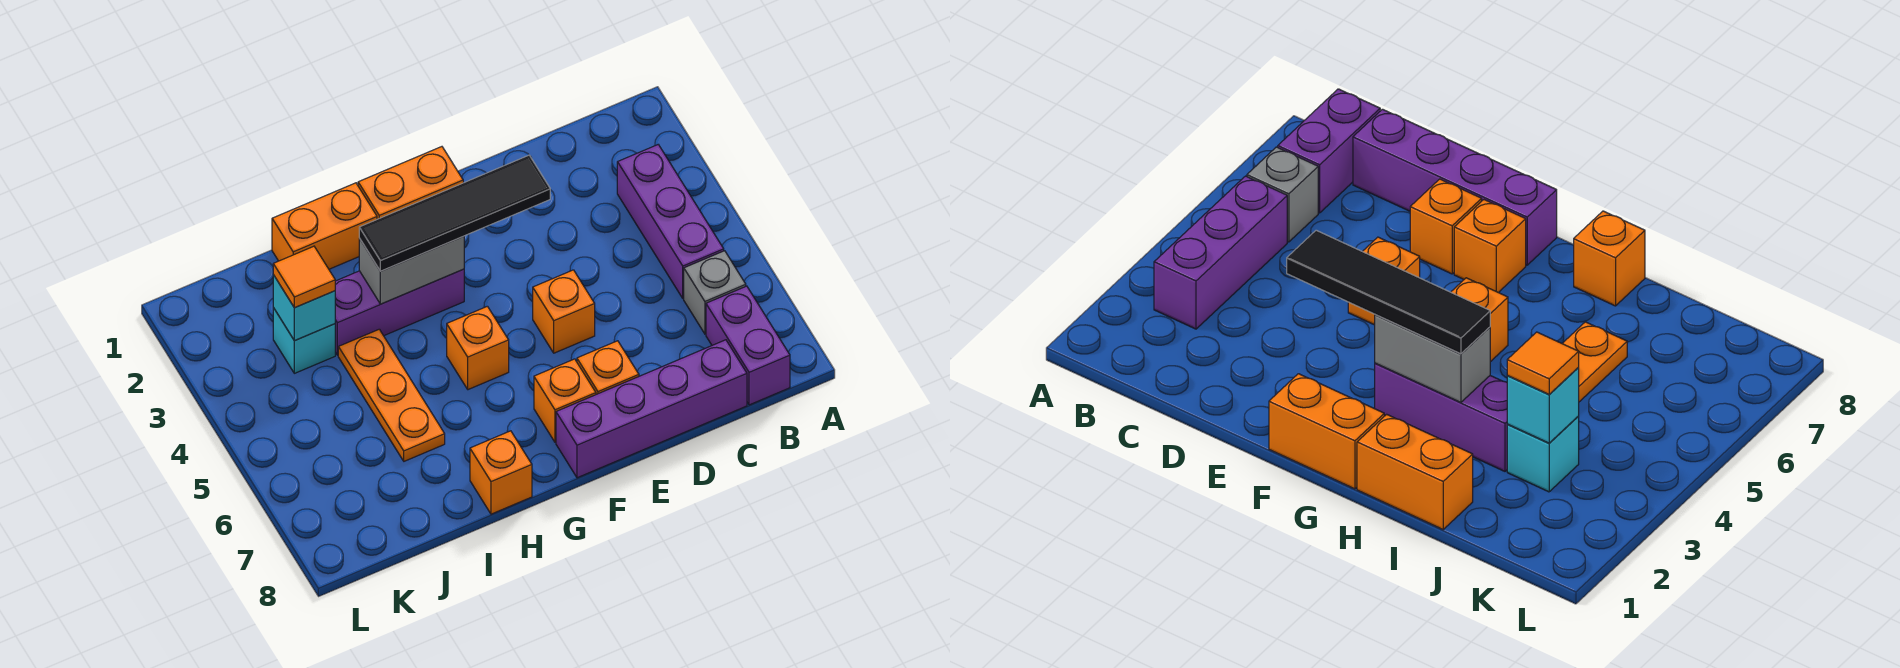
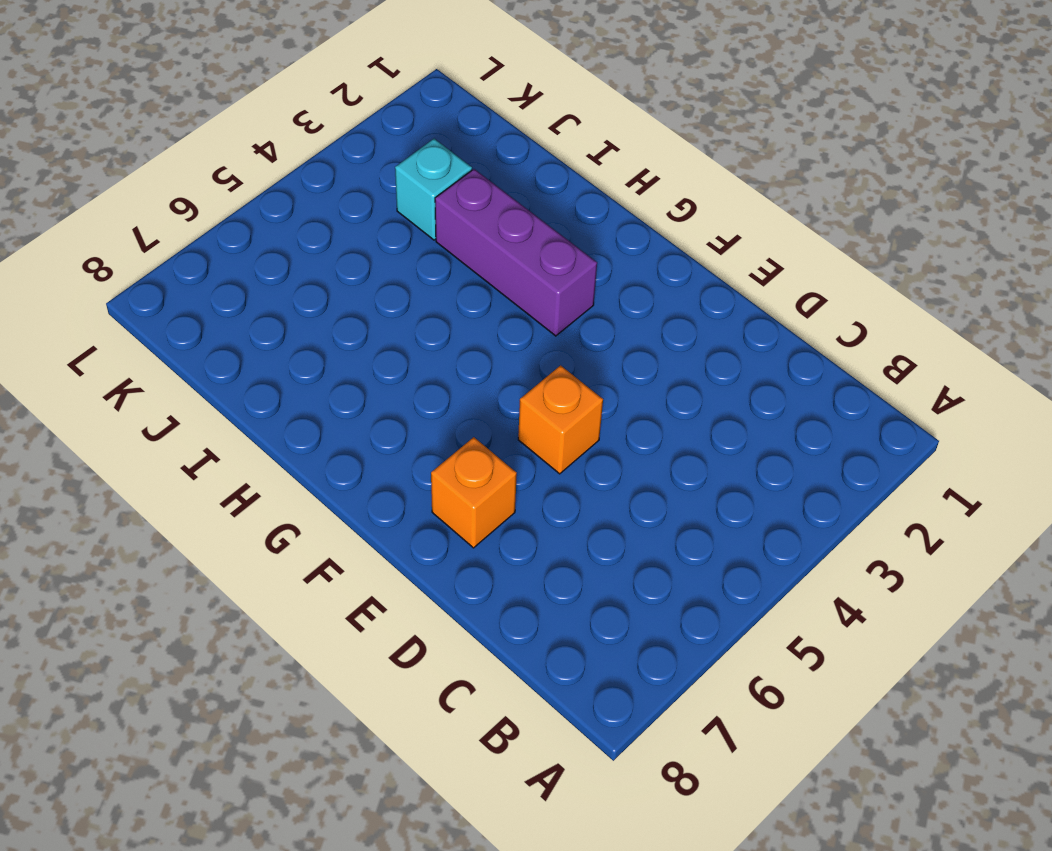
none -> purple brick B3:B5 level 1
none -> grey brick B6 level 1
none -> purple brick B7:B8 level 1

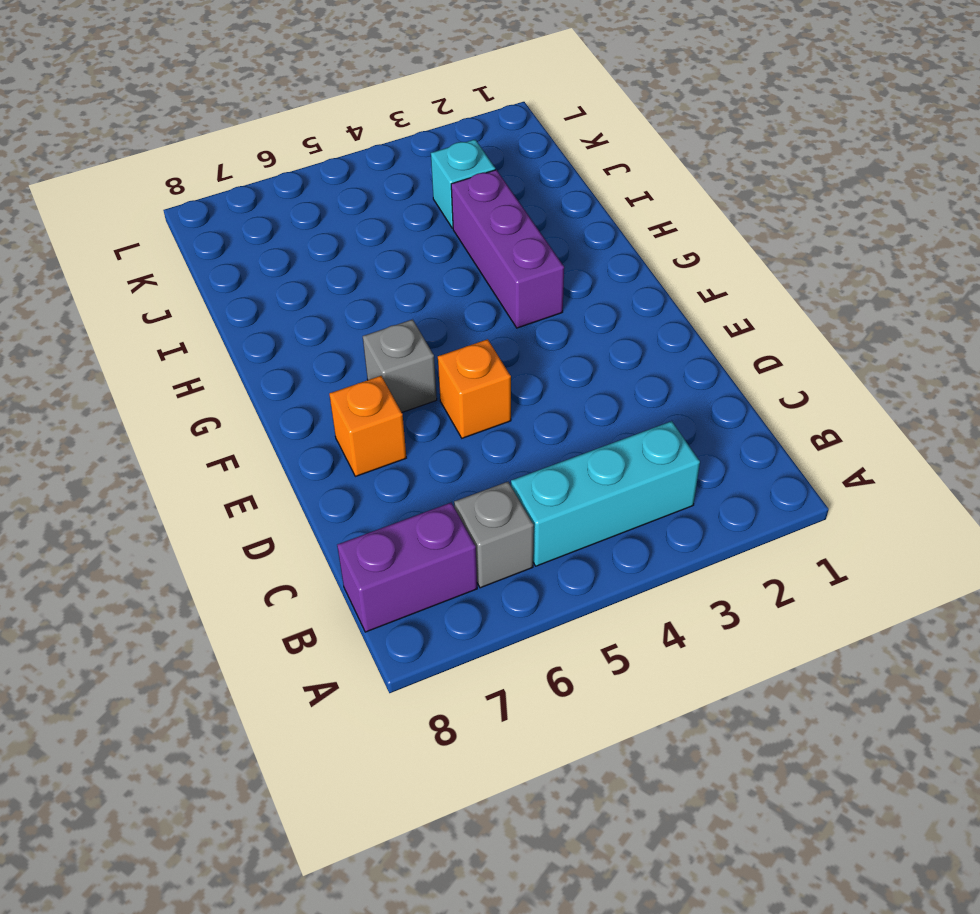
cyan brick B3:B5 level 1 -> purple brick B3:B5 level 1
grey brick F6 level 1 -> none
none -> purple brick C8:F8 level 1
none -> orange brick F1:G1 level 1
none -> orange brick F7 level 1

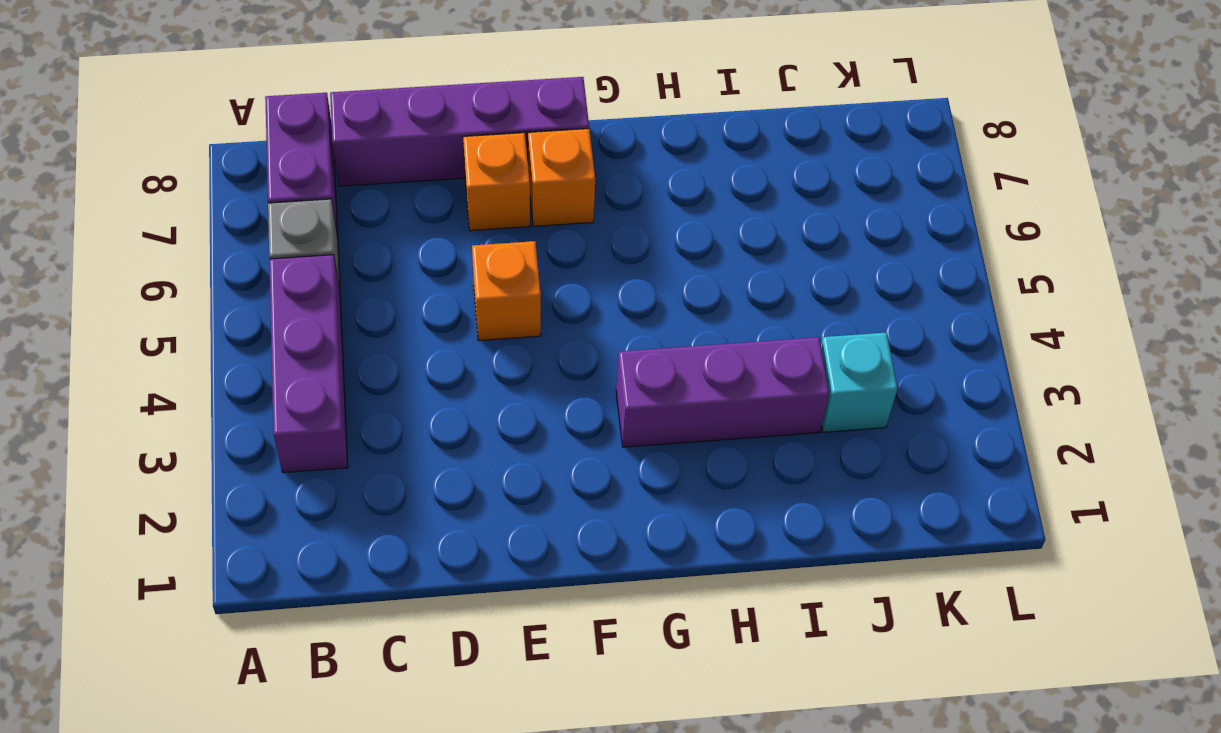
none -> orange brick F1:G1 level 1
none -> orange brick G5 level 1
none -> orange brick H1:I1 level 1

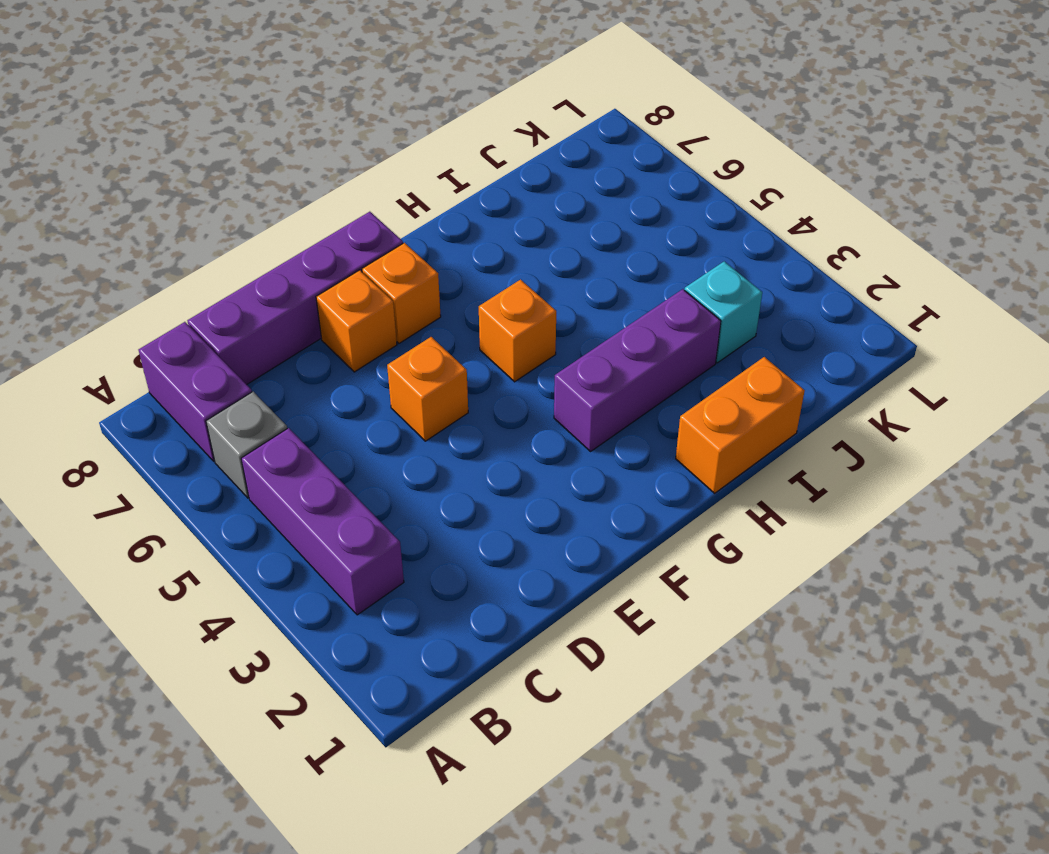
none -> orange brick F1:G1 level 1
none -> orange brick H8 level 1
none -> orange plate I4:I6 level 1

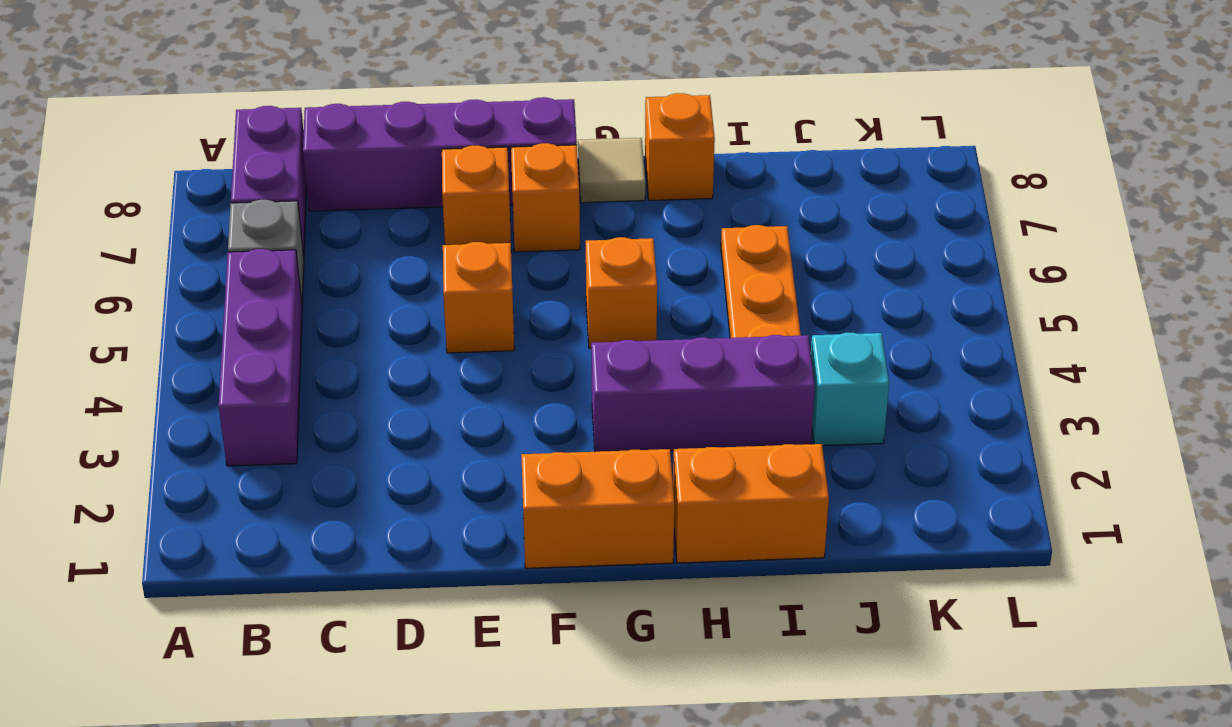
tan tile G8 level 1 -> none
none -> grey brick G3:H3 level 2
none -> cyan brick J3 level 2
none -> black tile E3:H3 level 3

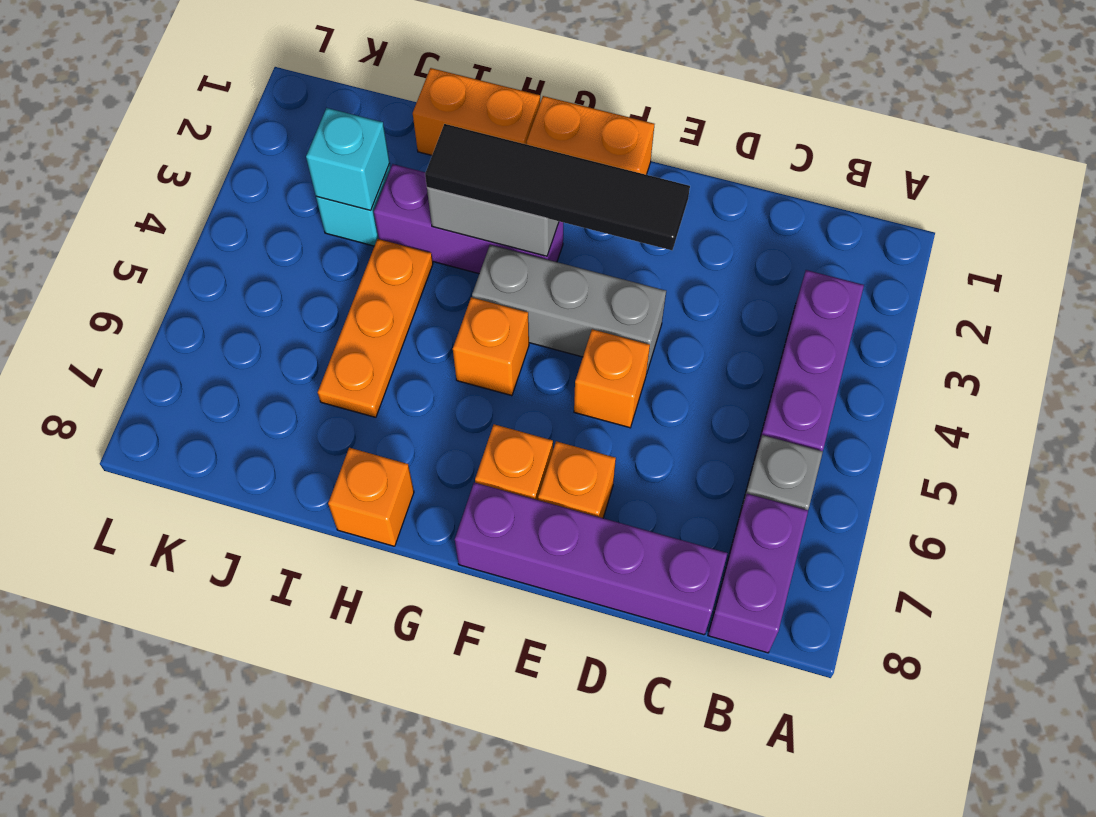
grey brick E4:G4 level 1 -> none
none -> orange tile J3 level 3

